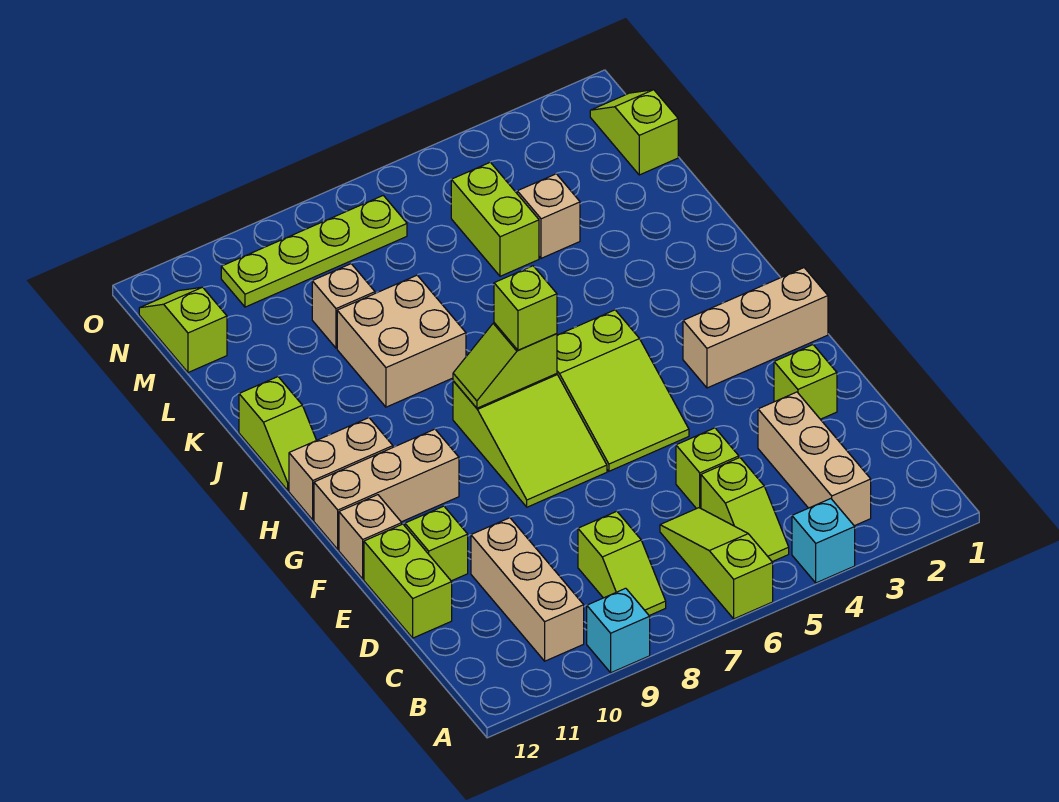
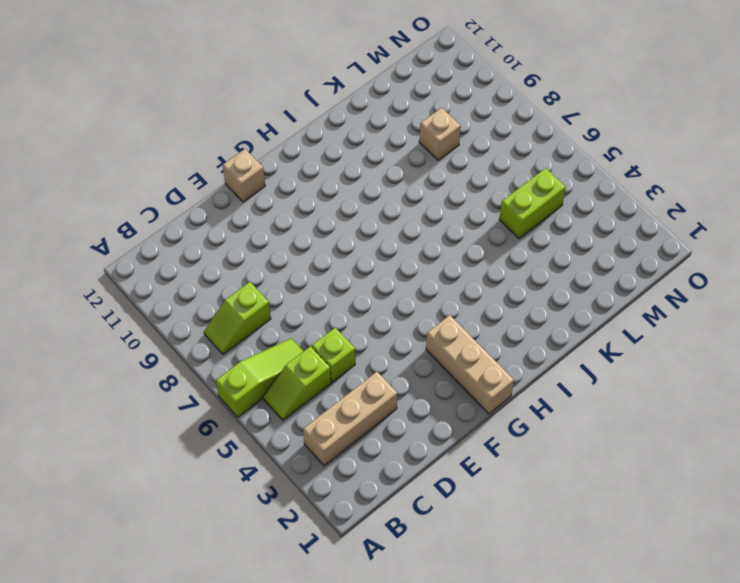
none -> cyan brick A4 level 1
none -> cyan brick A9 level 1
none -> tan brick B10:D10 level 1

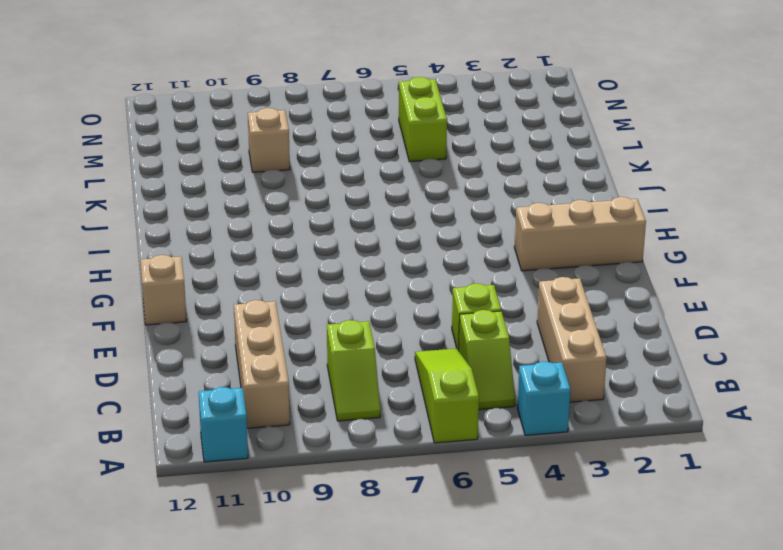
cyan brick A11 level 1 -> cyan brick A9 level 1
none -> lime brick D12:E12 level 1
none -> lime brick E2 level 1
none -> lime brick E11 level 1

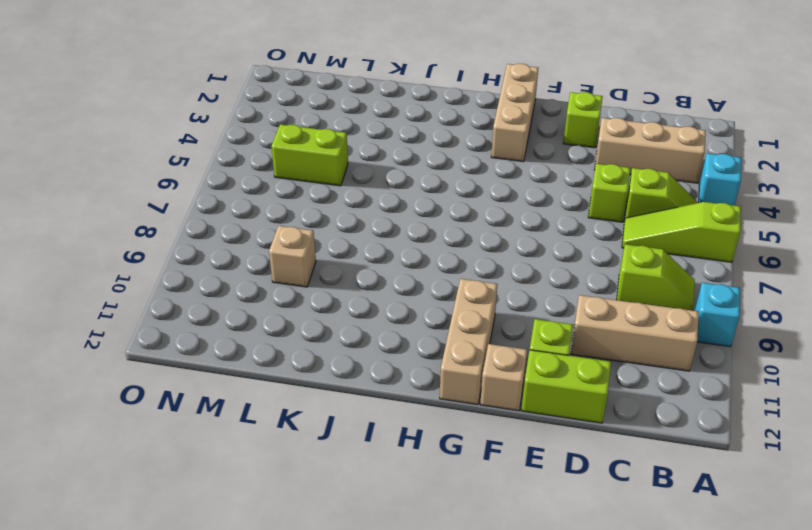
none -> lime slope F5:H6 level 1 top H
none -> lime slope F7:H8 level 1 top H
none -> tan brick H11:H12 level 1

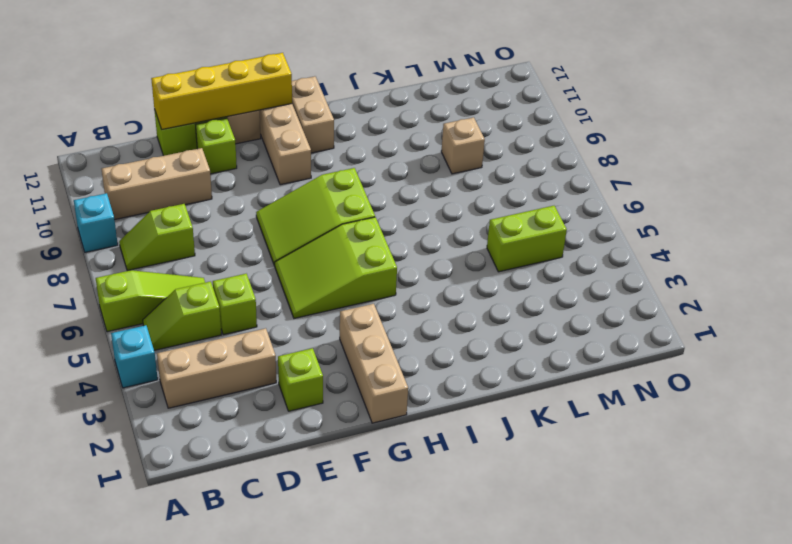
yellow brick D12:G12 level 2 -> none
none -> lime slope I12:J12 level 1 top J
none -> tan brick J8:K9 level 1
none -> tan brick L4 level 1

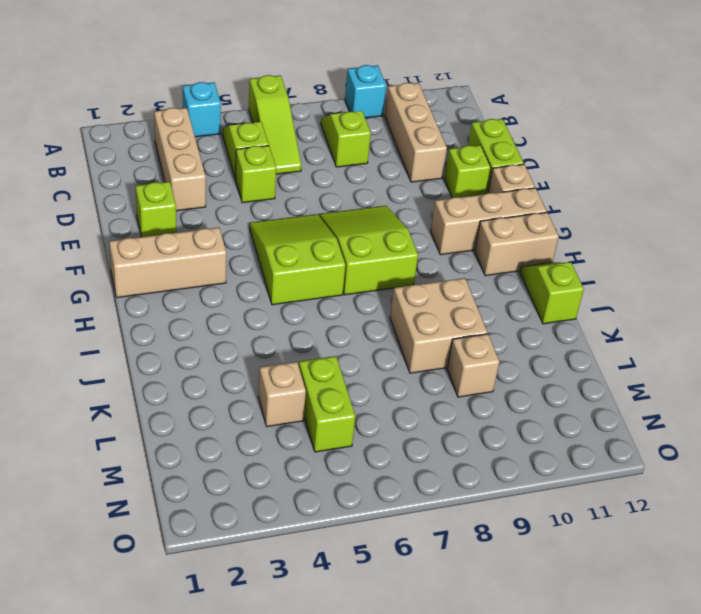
none -> lime slope M1:N1 level 1 top M
none -> lime slope M12:N12 level 1 top M
none -> lime plate N7:N10 level 1

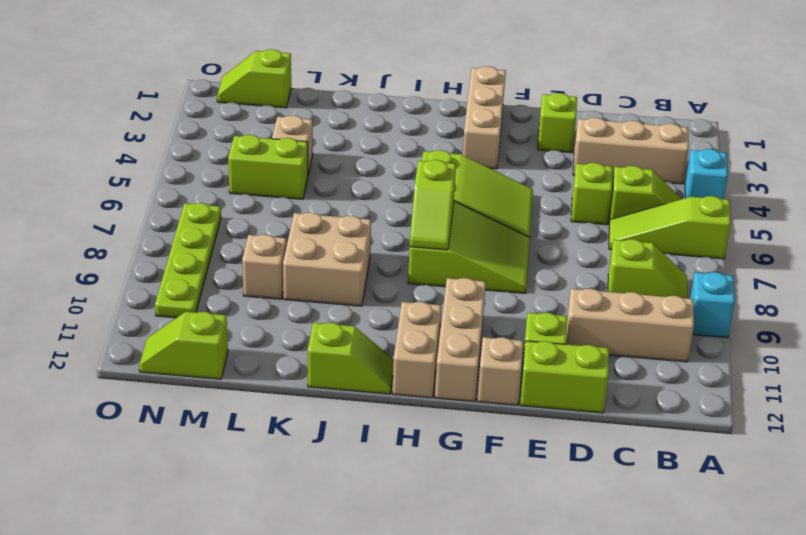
none -> lime brick H7 level 3

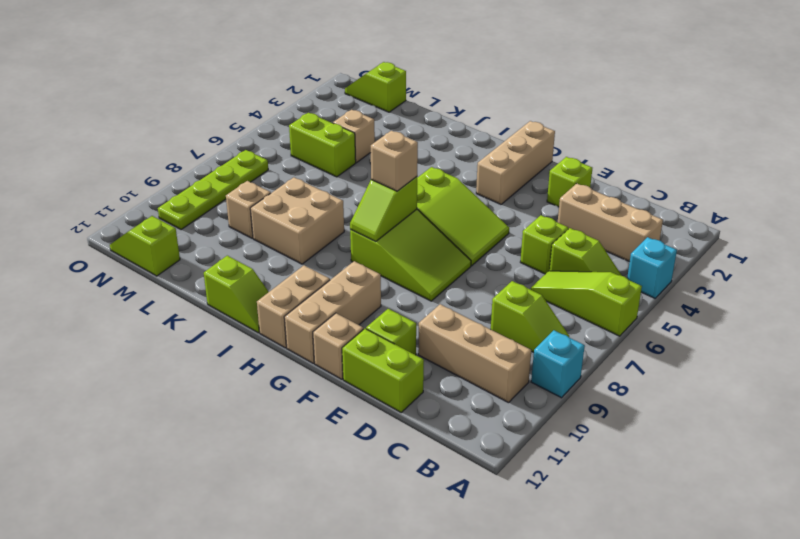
tan brick H7 level 3 -> lime brick H7 level 3

